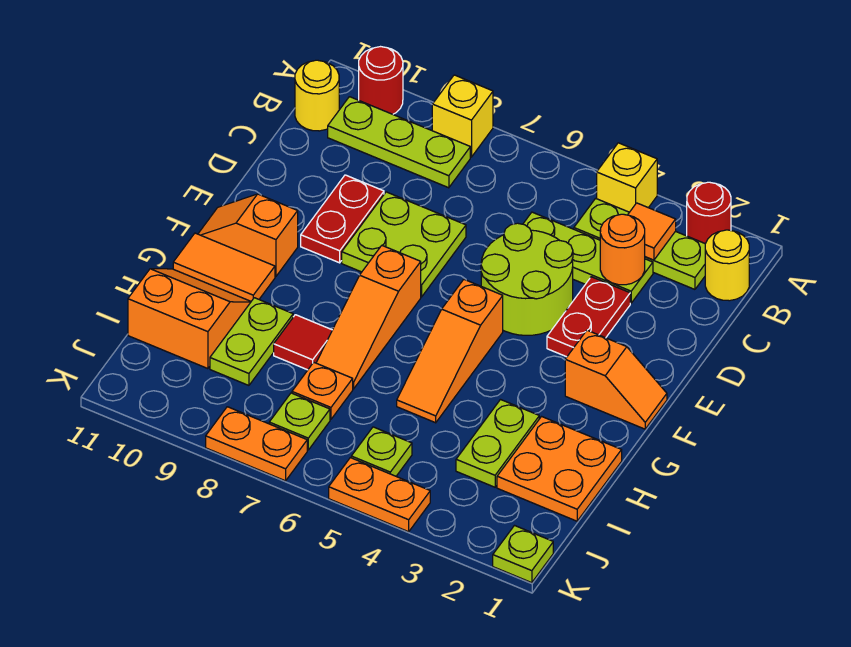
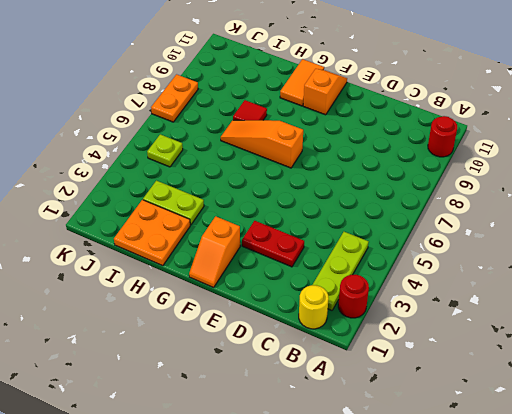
none -> yellow brick A4 level 1
none -> yellow brick A8 level 1
none -> lime plate B8:B10 level 1
none -> yellow round brick B11 level 1

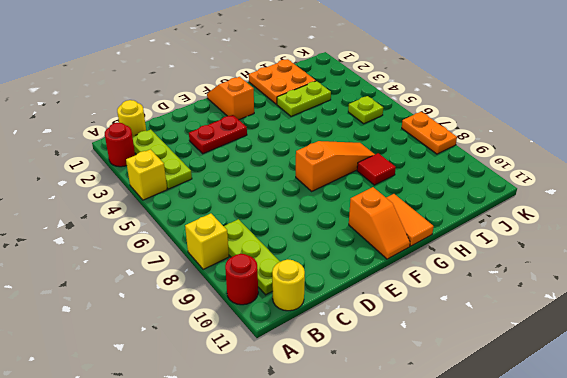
none -> lime plate C3:C5 level 1
none -> lime round brick D4:E5 level 1
none -> lime plate D7:E8 level 1
none -> red plate D9:E9 level 1

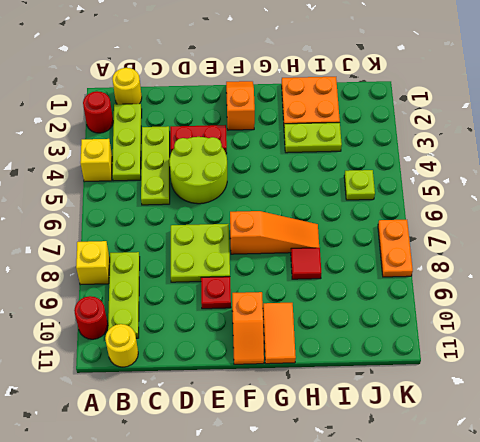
red plate E9 level 1 -> red plate D9:E9 level 1
none -> orange slope F5:H5 level 1 top F
none -> lime plate H9:I9 level 1
none -> orange slope H10:I11 level 1 top I
none -> orange plate I7 level 1

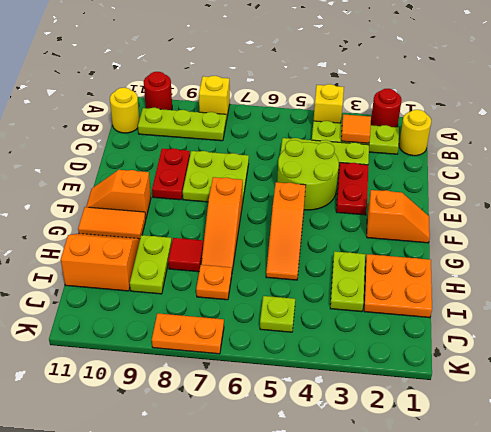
none -> lime plate J7 level 1
none -> lime plate K1 level 1
none -> orange plate K4:K5 level 1
none -> orange round brick C3 level 2

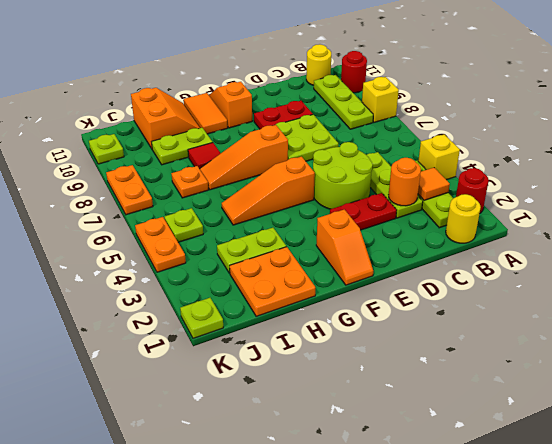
lime plate K10 level 1 -> lime plate J7 level 1

